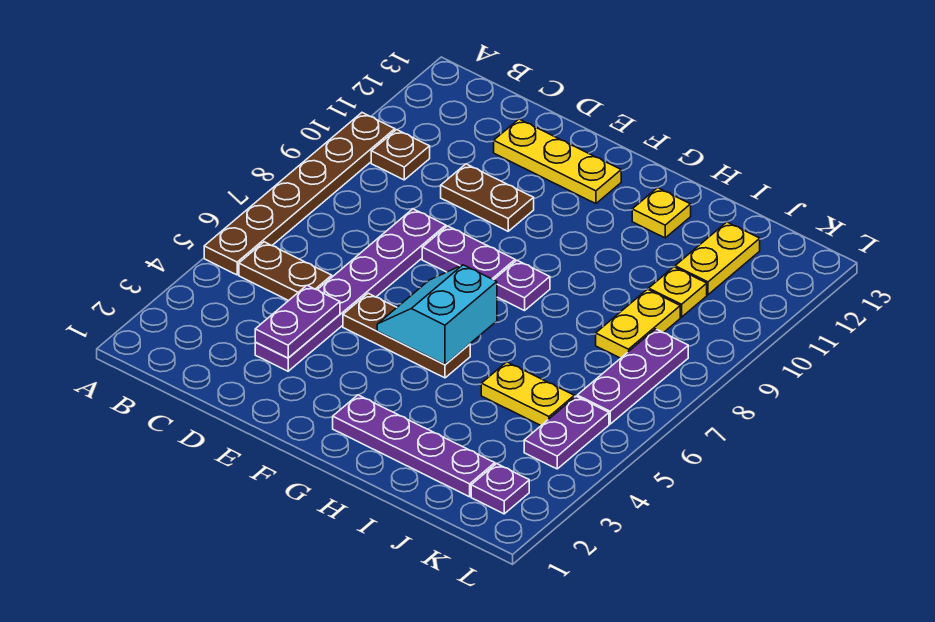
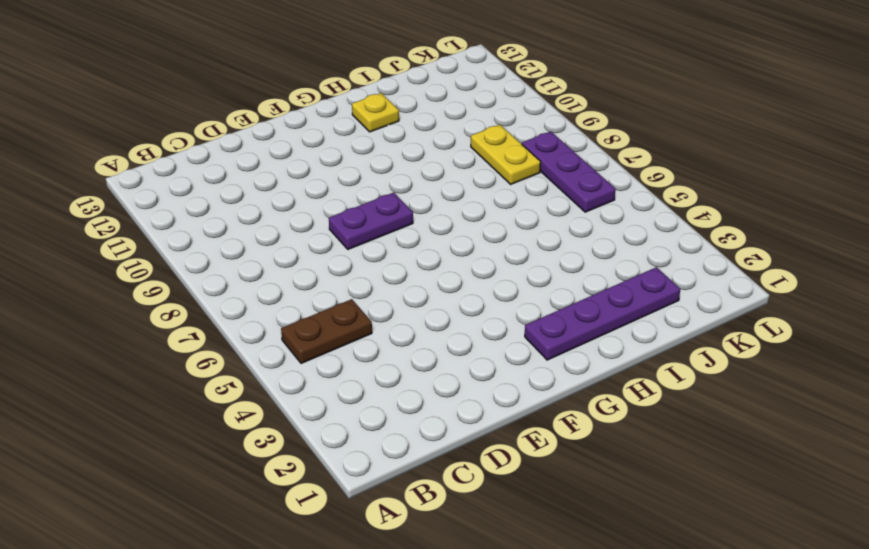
none -> brown plate A5:A10 level 1
none -> brown plate B10 level 1
none -> purple plate D3:D8 level 1

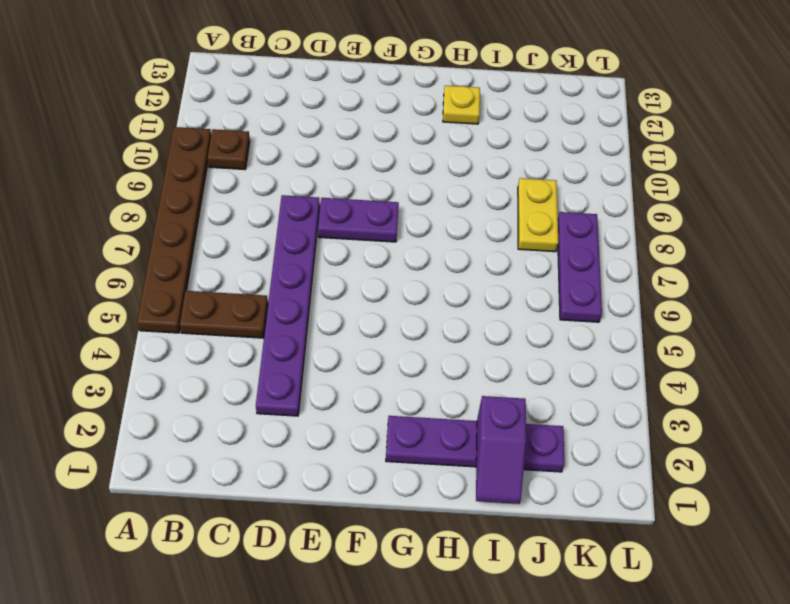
purple slope I1:I2 level 2 top 2 -> none
none -> brown plate D10:E10 level 1
none -> yellow plate D12:F12 level 1
none -> brown plate E5:G5 level 1

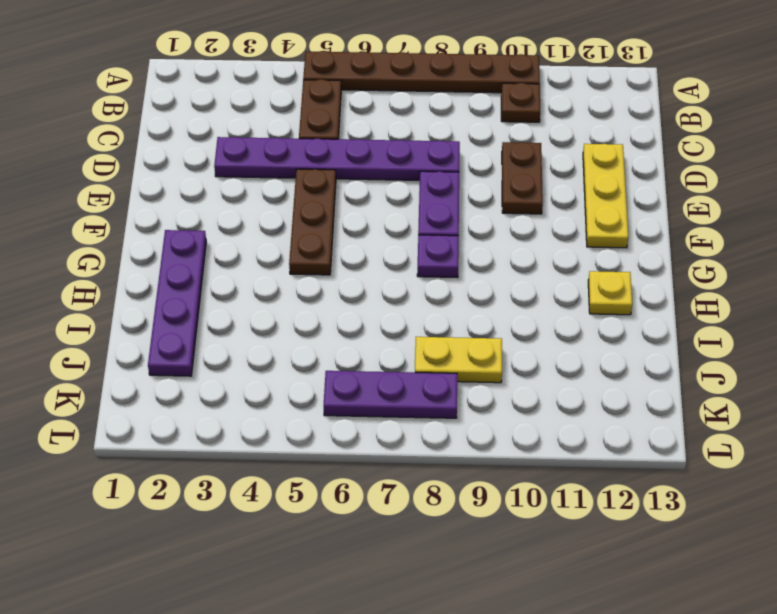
none -> yellow plate I5:J5 level 1
none -> yellow plate J10 level 1
none -> yellow plate J11:J12 level 1

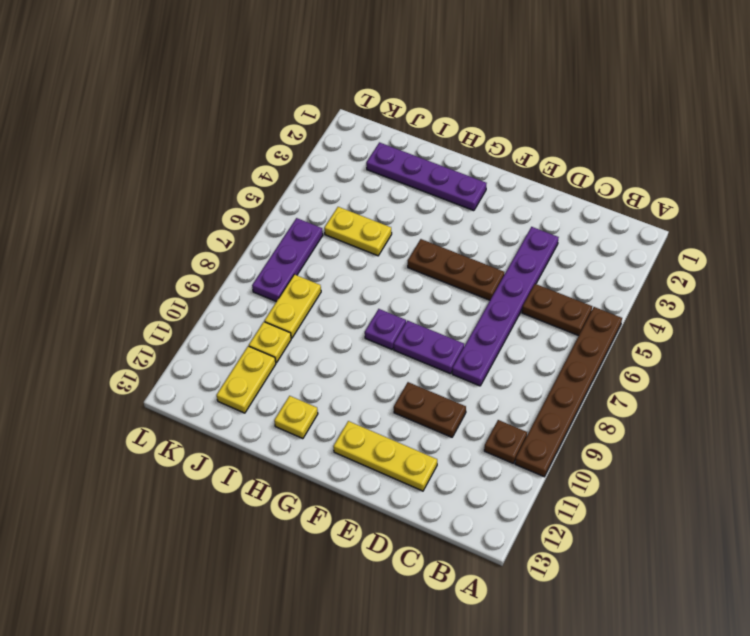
none -> purple plate K2 level 1
none -> purple plate K4:K5 level 1
none -> purple plate D3:D4 level 2

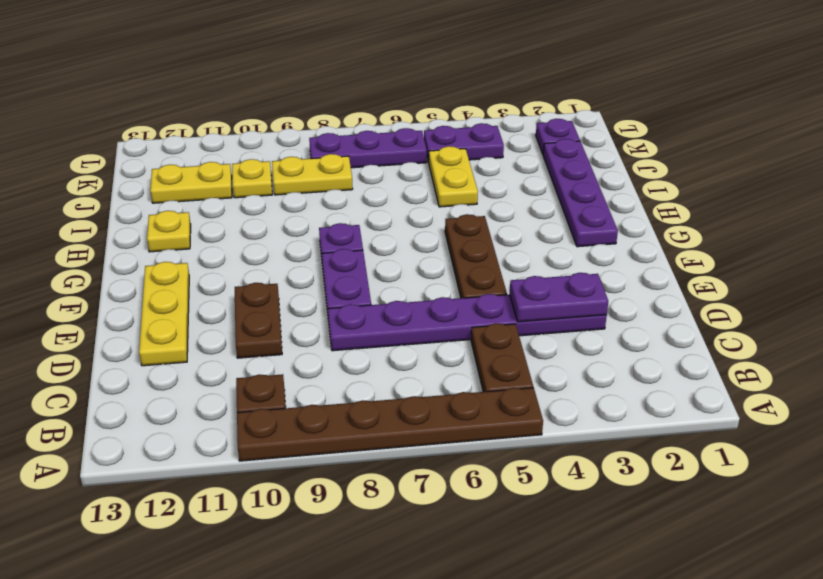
none -> cyan slope F5:G6 level 2 top G

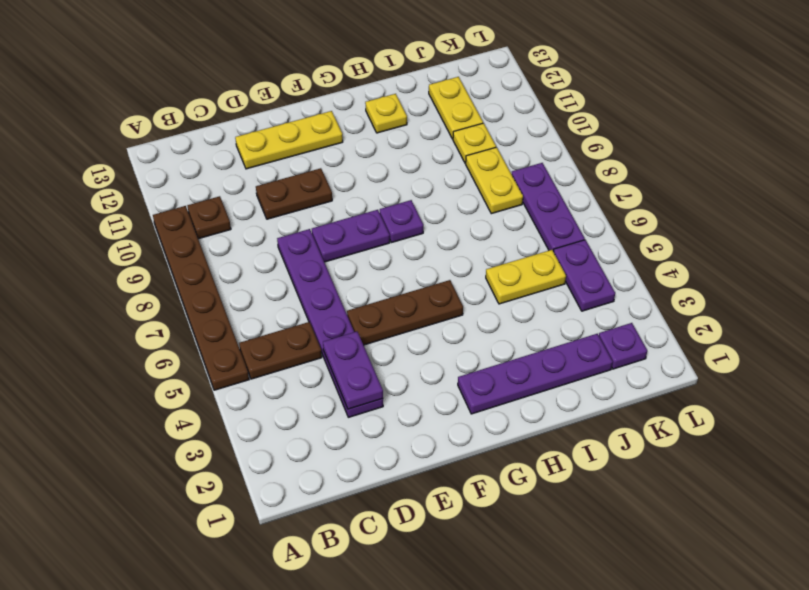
none -> cyan slope F5:G6 level 2 top G

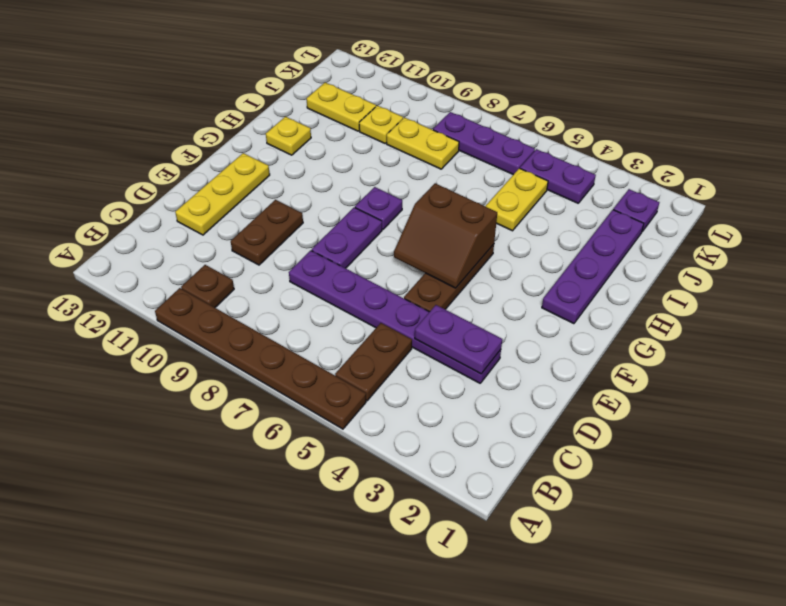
brown slope F5:G6 level 2 top G -> cyan slope F5:G6 level 2 top G

